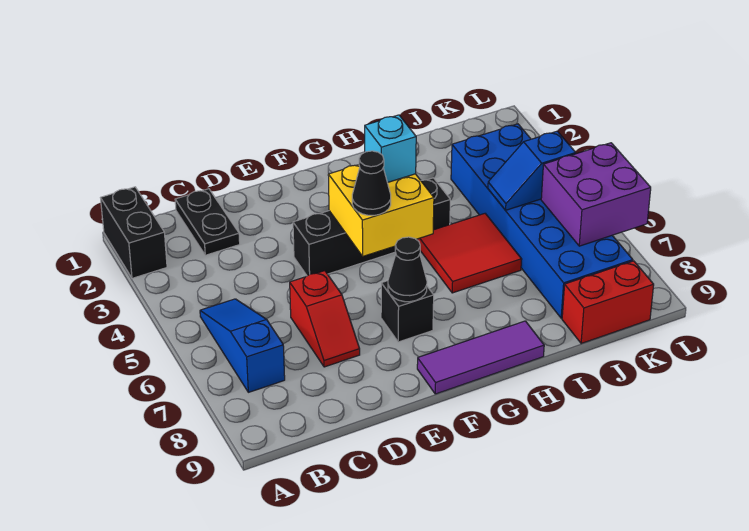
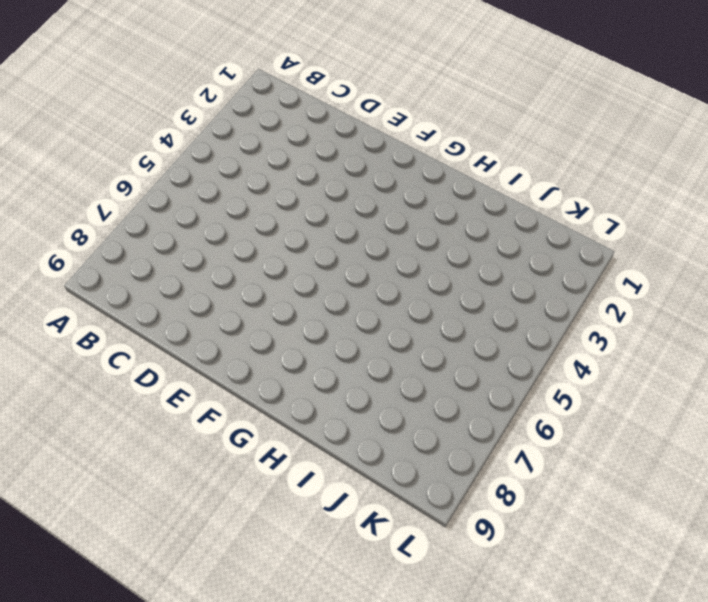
none -> black brick A1:A2 level 1
none -> blue slope B5:B7 level 1 top 7
none -> black plate C1:C2 level 1

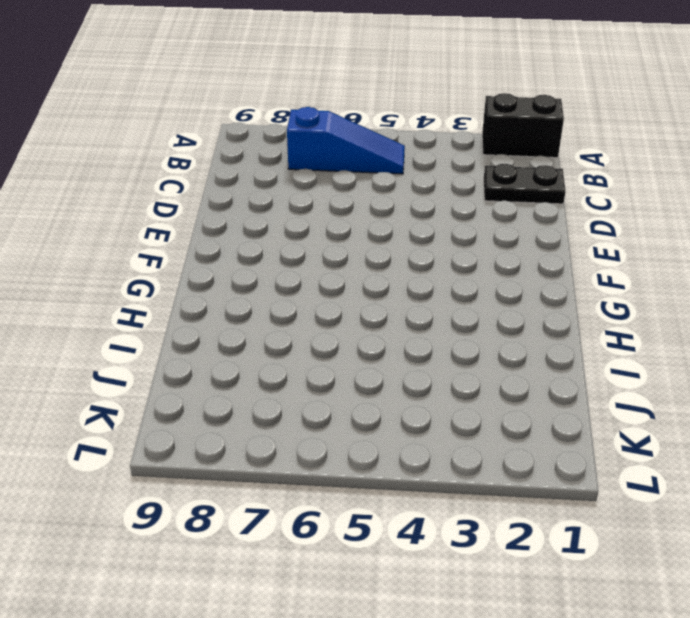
none -> red slope D6:D7 level 1 top 6
none -> black brick E4:H4 level 1
none -> black brick F7 level 1

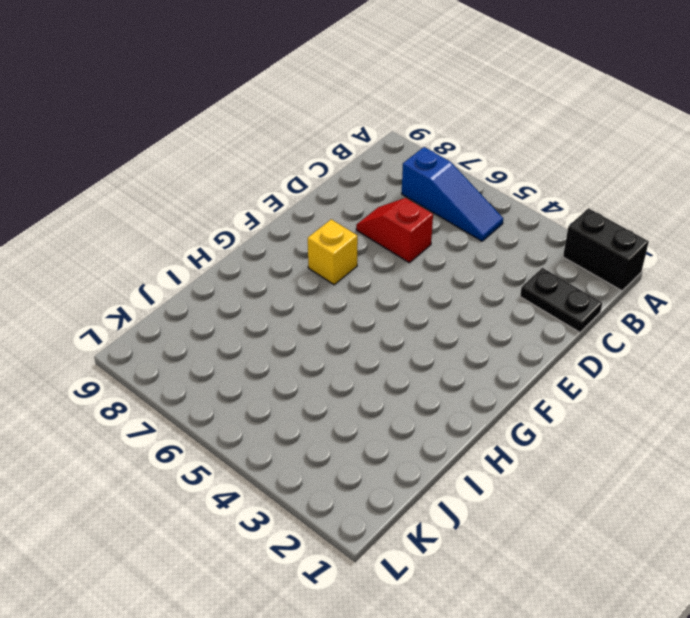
yellow brick F7 level 1 -> black brick F7 level 1
none -> black brick E4:H4 level 1
none -> purple tile F9:H9 level 1
none -> red tile H5:I6 level 1

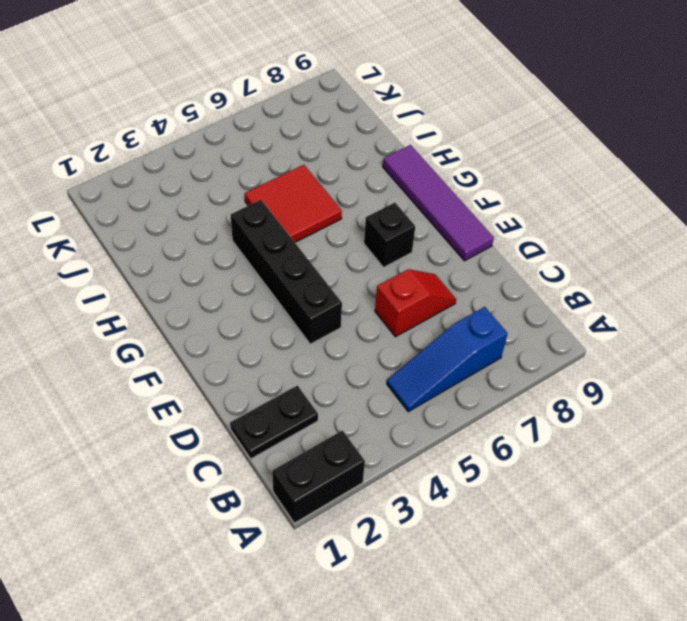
purple tile E9:H9 level 1 -> purple tile F9:H9 level 1
none -> blue brick J3:K8 level 1
none -> red brick J9:K9 level 1
none -> yellow brick F4:G5 level 2

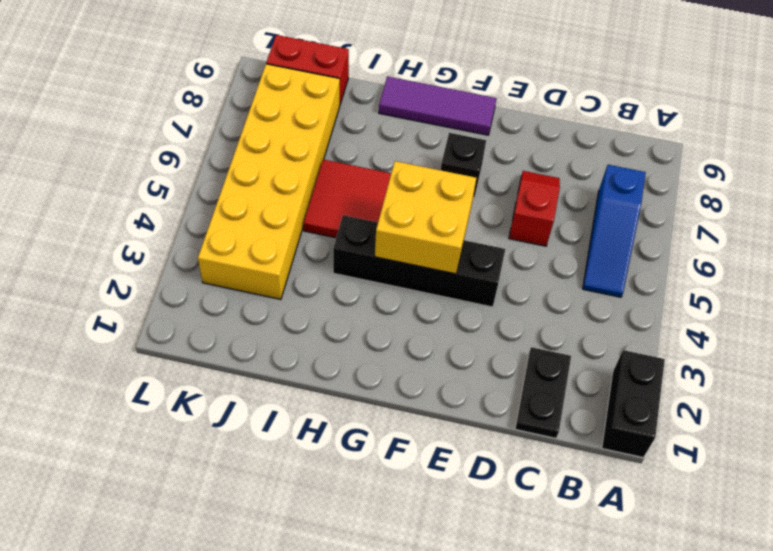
yellow brick J3:K8 level 1 -> blue brick J3:K8 level 1
none -> black cone F7 level 2
none -> blue slope J5:K5 level 2 top K
none -> purple brick K6:L7 level 2

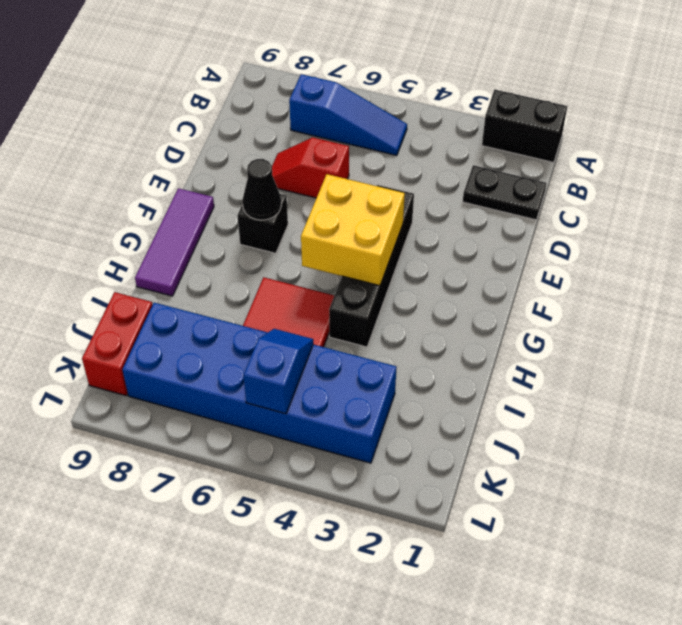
none -> purple brick K6:L7 level 2
none -> black cone F5 level 3
none -> cyan brick G4 level 3

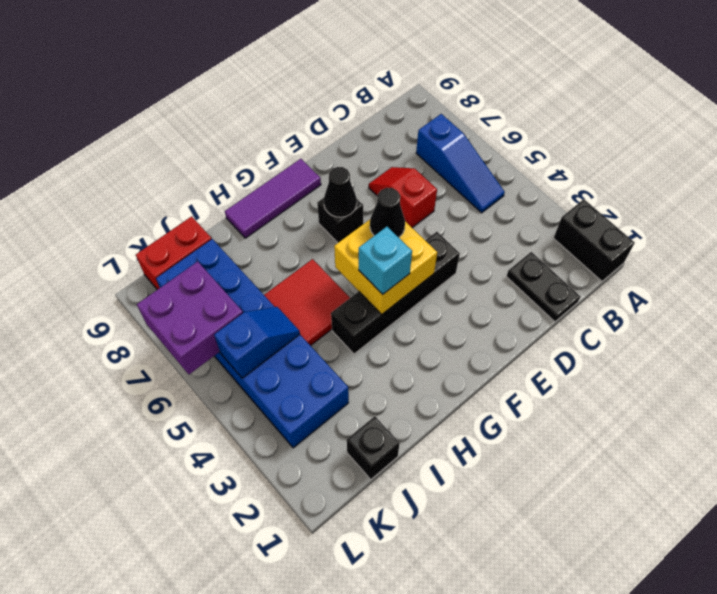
black brick J1 level 1 -> none

